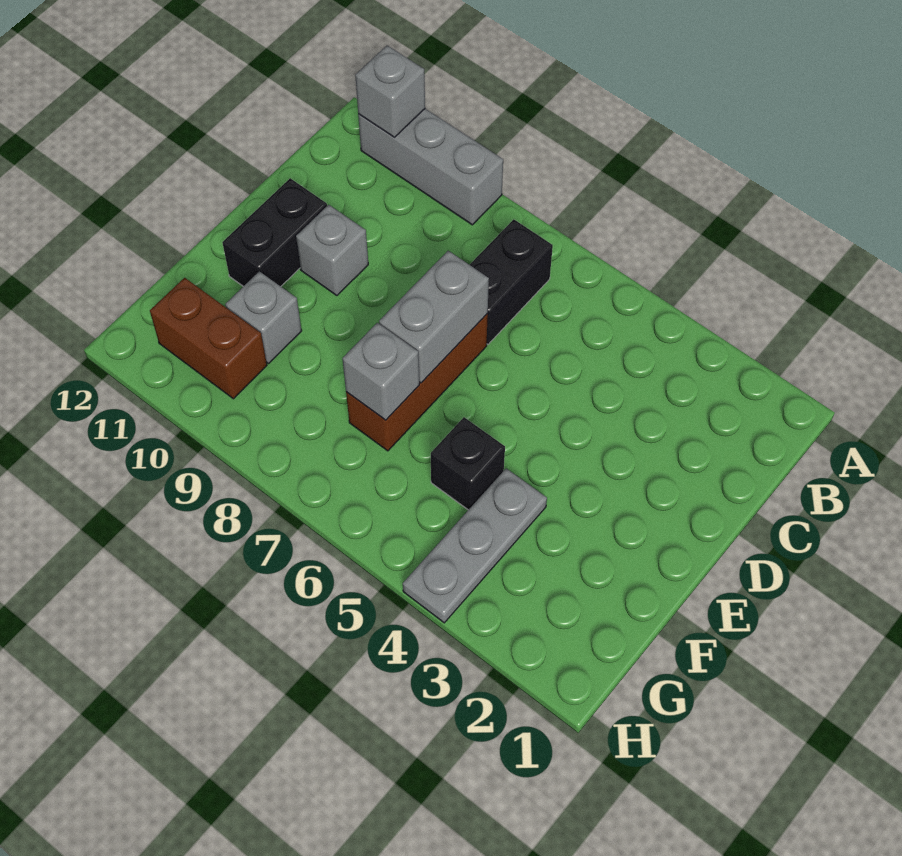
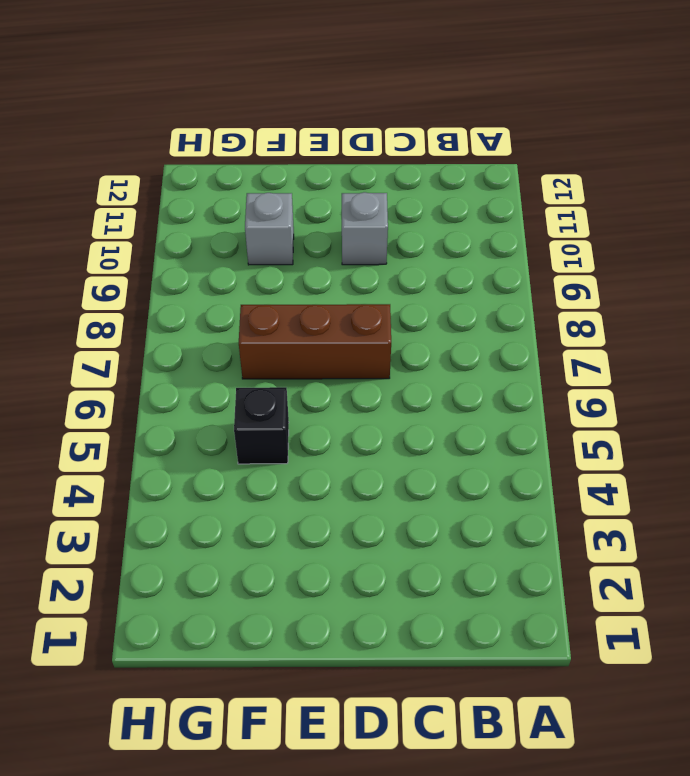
none -> grey brick A9:A11 level 1
none -> black brick B7:C7 level 1
none -> black brick D11:E11 level 1

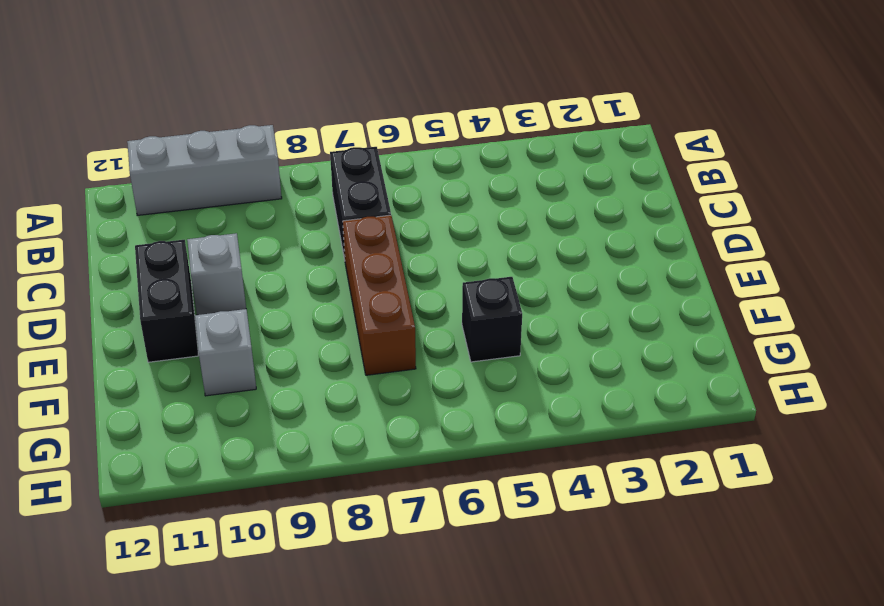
none -> grey plate F4:H4 level 1
none -> brown brick G10:G11 level 1
none -> grey brick A11 level 2

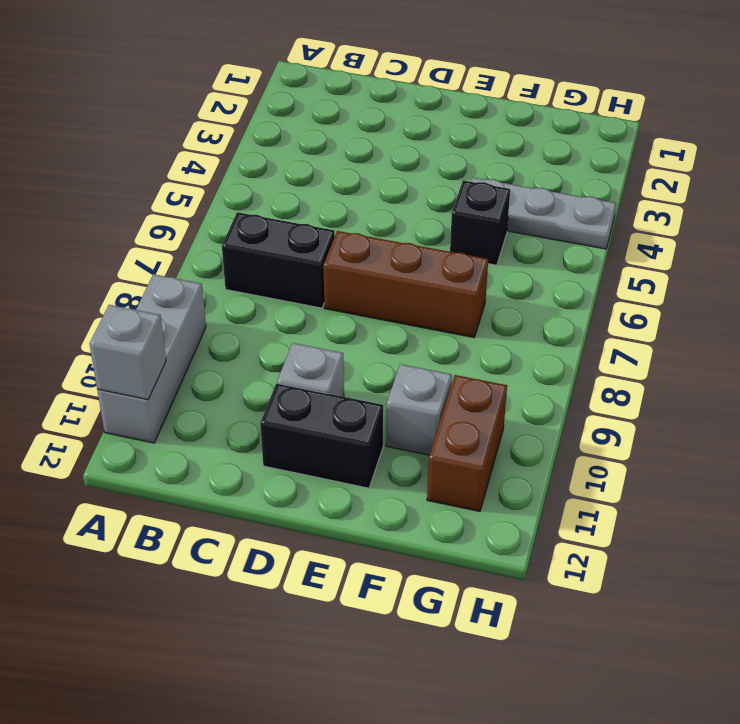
none -> grey brick D7:E7 level 2
none -> grey brick F7 level 2

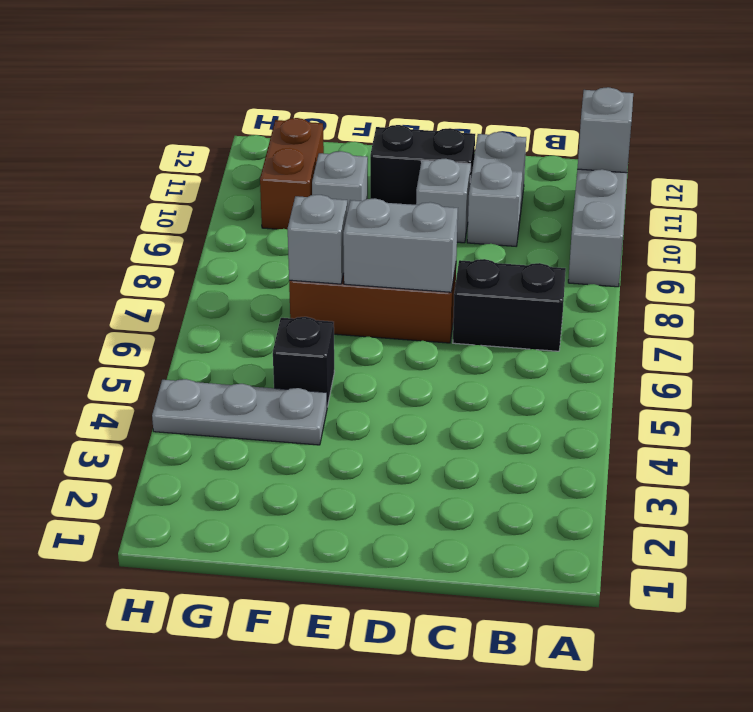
grey brick C10:C11 level 1 -> none

